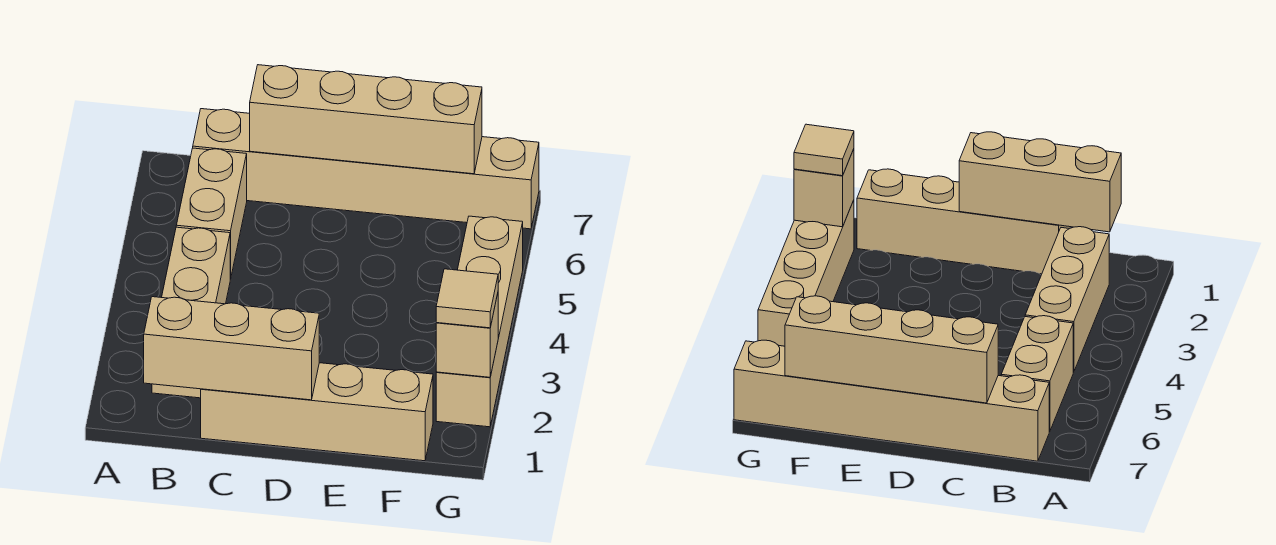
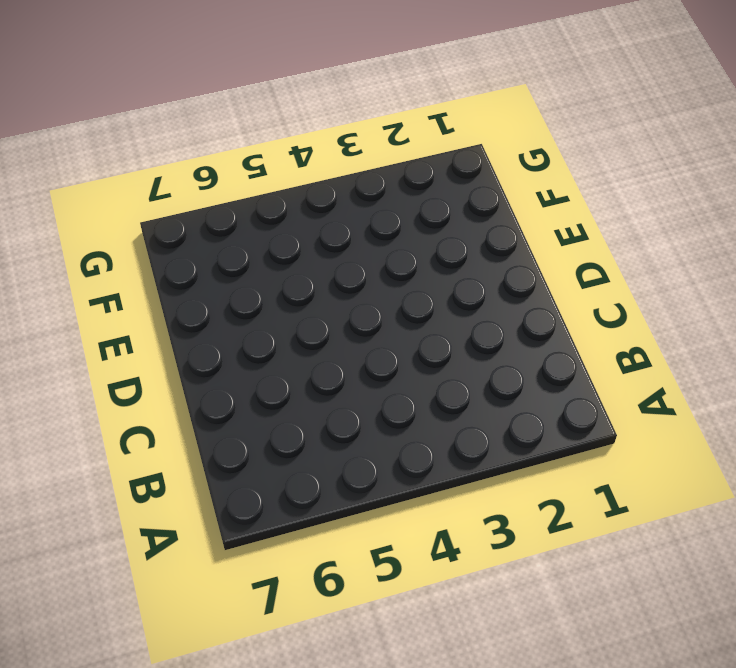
none -> tan brick B2:B4 level 1
none -> tan brick B5:B6 level 1

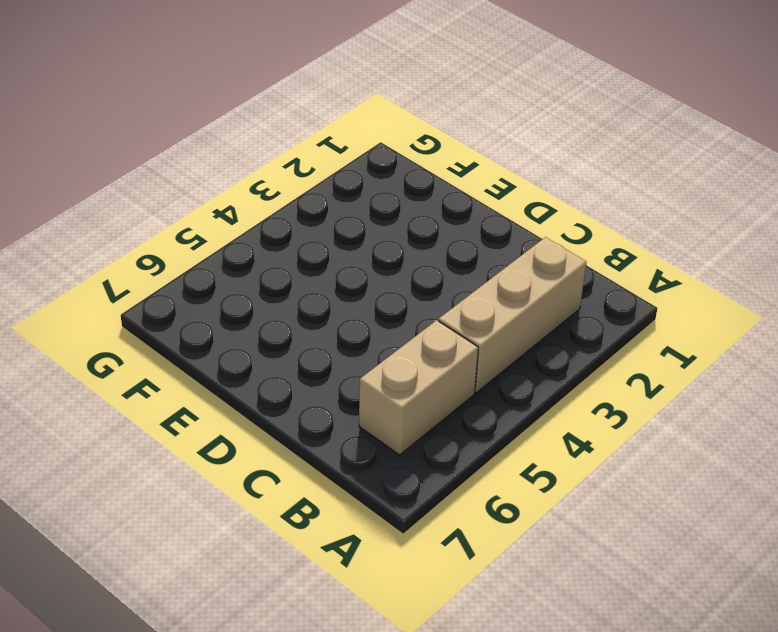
none -> tan brick B7:G7 level 1
none -> tan brick C1:F1 level 1

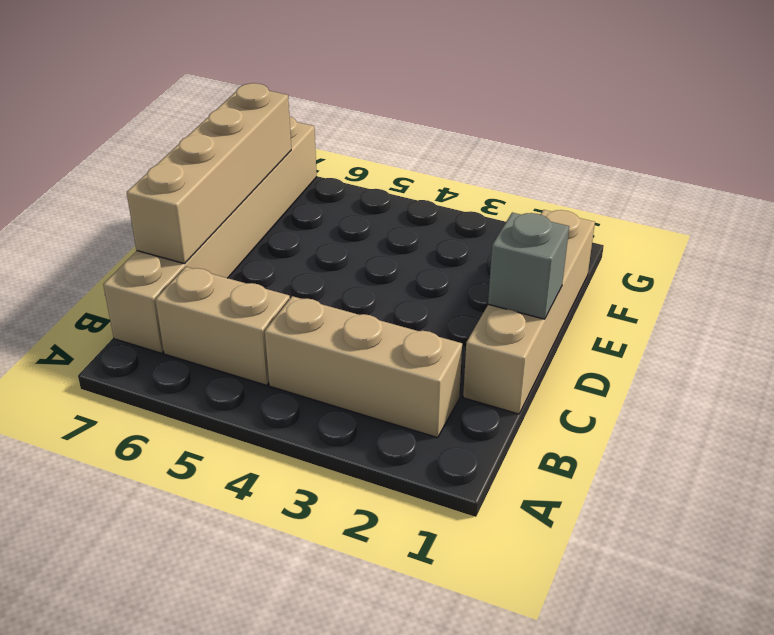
grey brick D1 level 2 -> tan brick B1:D1 level 2
none -> tan brick G2:G5 level 1
none -> tan brick G2 level 2

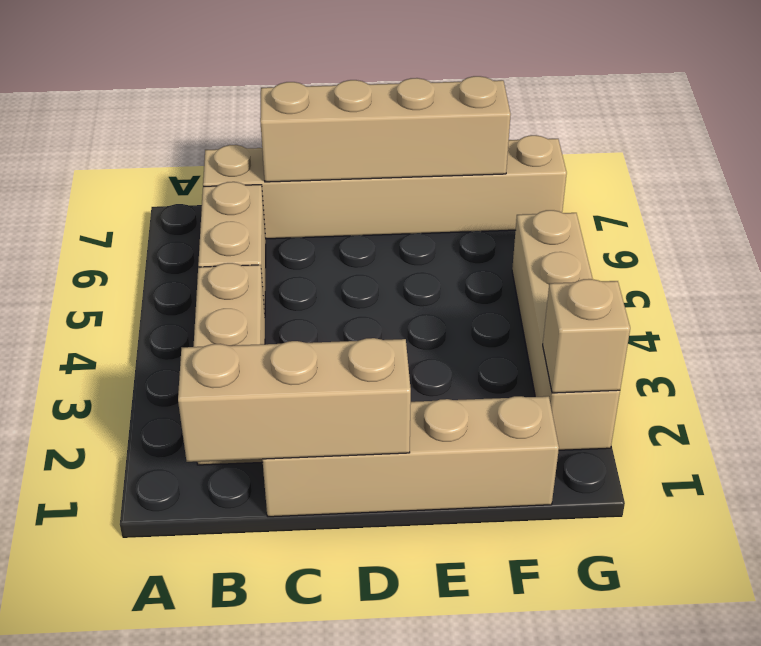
none -> tan tile G2 level 3

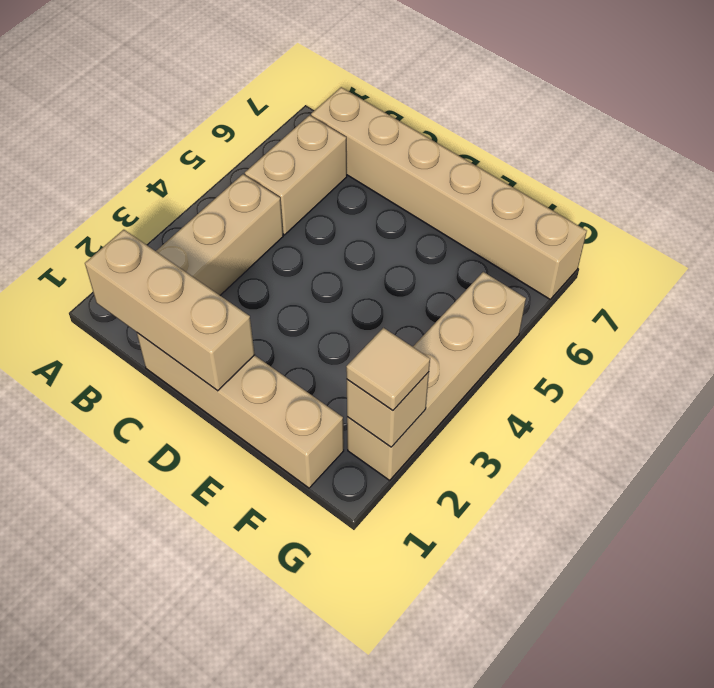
none -> tan brick C7:F7 level 2

